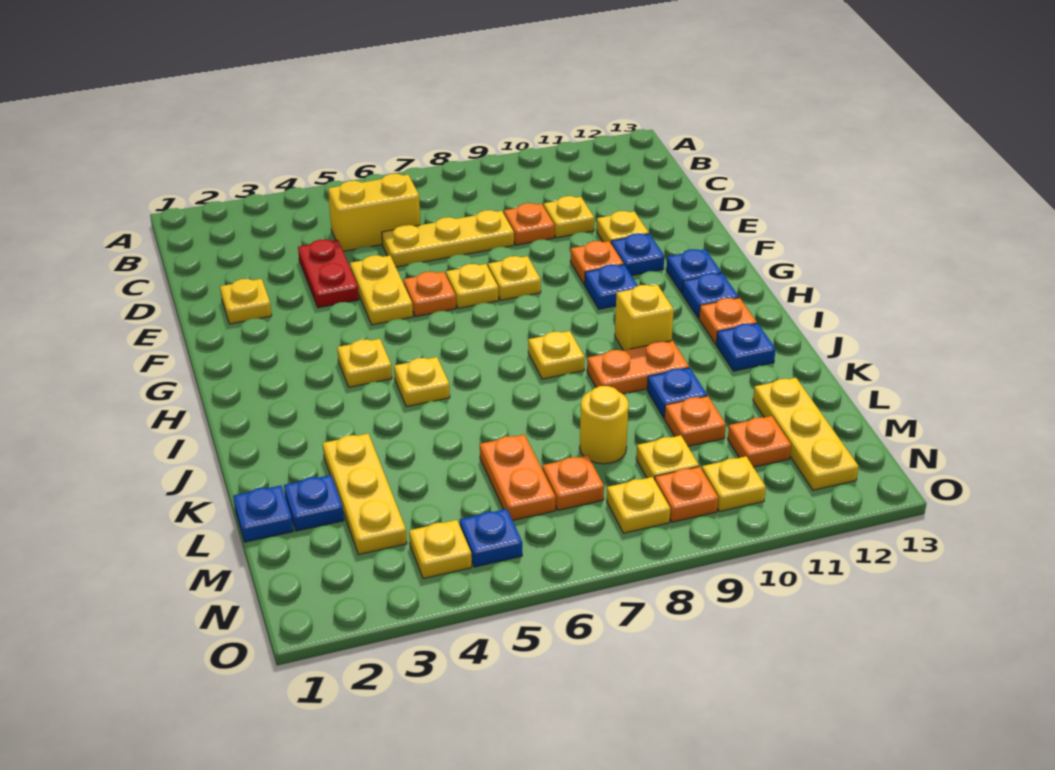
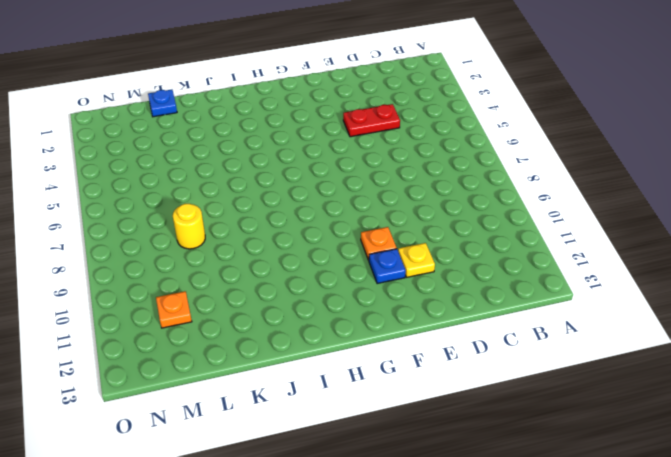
none -> yellow brick C5:C6 level 1
none -> yellow plate D6:D8 level 1
none -> orange plate D9 level 1
none -> yellow plate D10 level 1

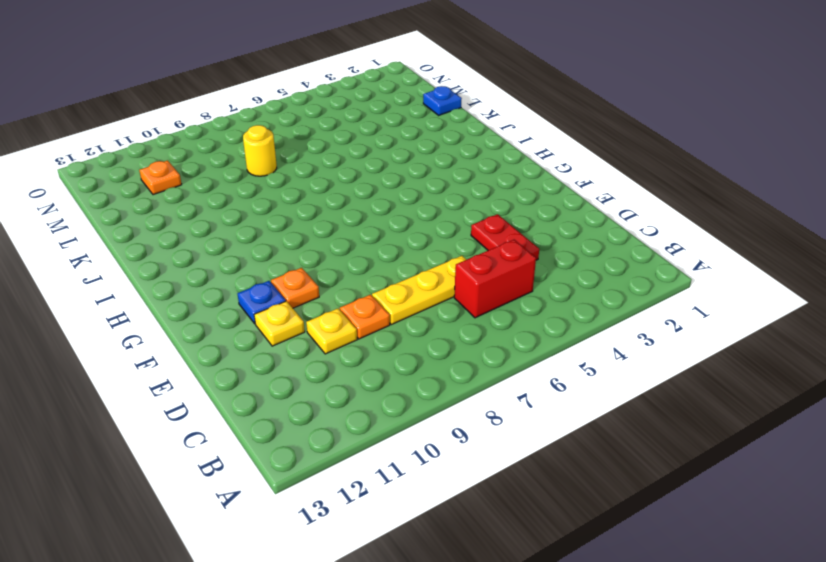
red brick C5:C6 level 1 -> yellow brick C5:C6 level 1
none -> yellow plate E2 level 1
none -> yellow plate E5:F5 level 1
none -> orange plate F6 level 1
none -> yellow plate F7 level 1

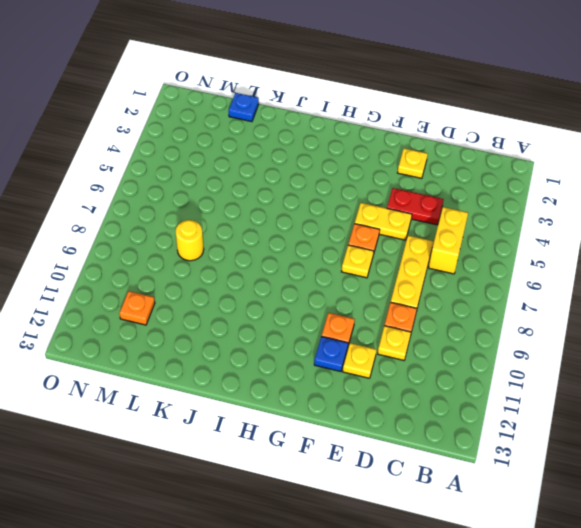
none -> yellow plate F8 level 1
none -> blue plate G10 level 1
none -> blue plate G12 level 1
none -> yellow plate H4 level 1

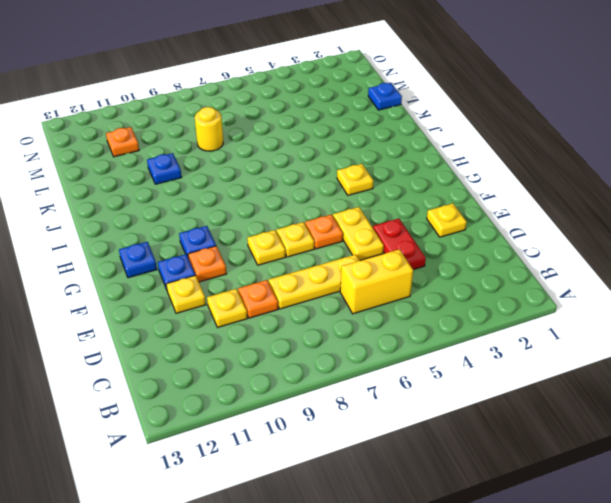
none -> blue plate H12 level 1
none -> yellow plate I5 level 1
none -> yellow plate I8 level 1
none -> yellow brick I10 level 1

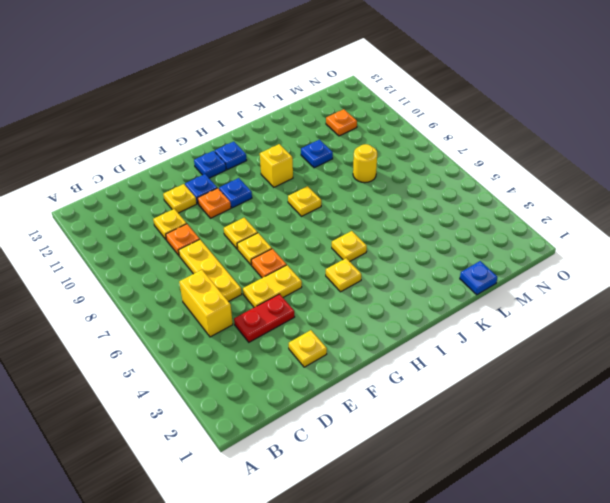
none -> orange plate I12 level 1
none -> orange plate J9:J10 level 1
none -> blue plate J12 level 1
none -> yellow plate K3:M3 level 1

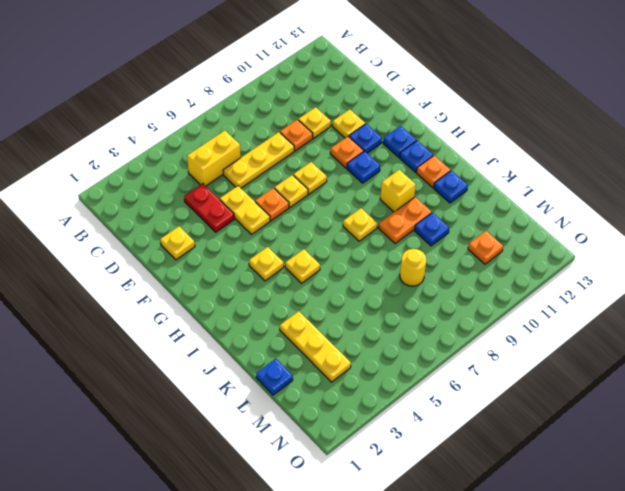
none -> blue plate L2 level 1
none -> orange plate L6:M6 level 1
none -> orange plate L10 level 1
none -> yellow plate L12:N12 level 1

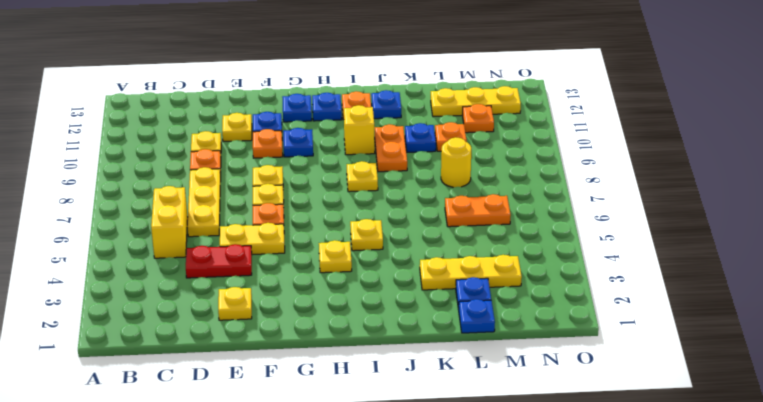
none -> orange plate M7 level 1
none -> yellow plate M9 level 1
none -> yellow plate N4 level 1
none -> blue plate N5 level 1

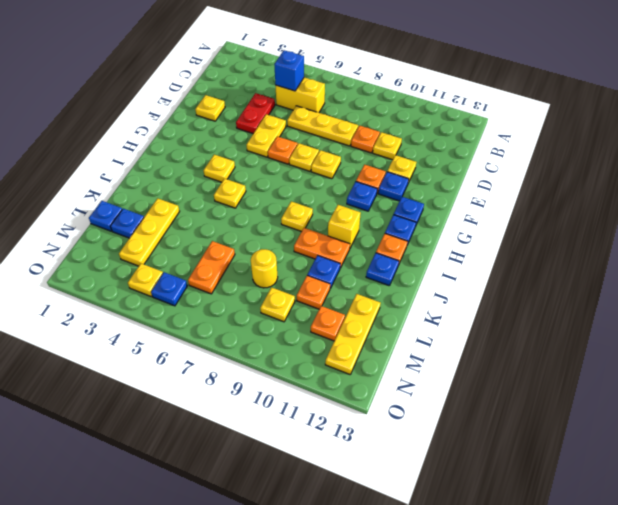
blue brick C5 level 2 -> none
none -> orange plate M7 level 1
none -> yellow plate N8 level 1
none -> orange plate N9 level 1
none -> yellow plate N10 level 1

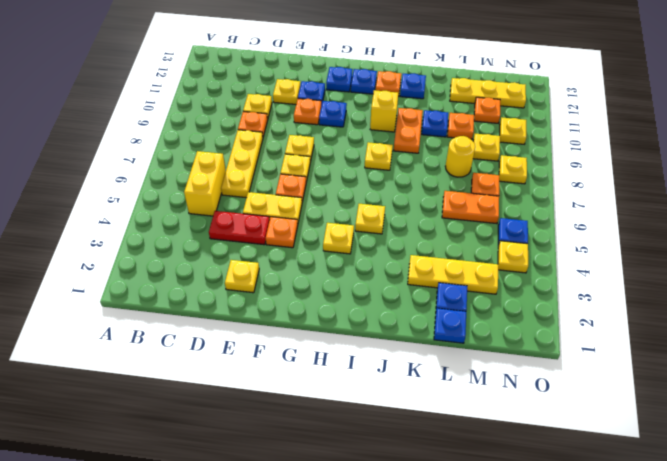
orange plate F4 level 1 -> orange plate N9 level 1

